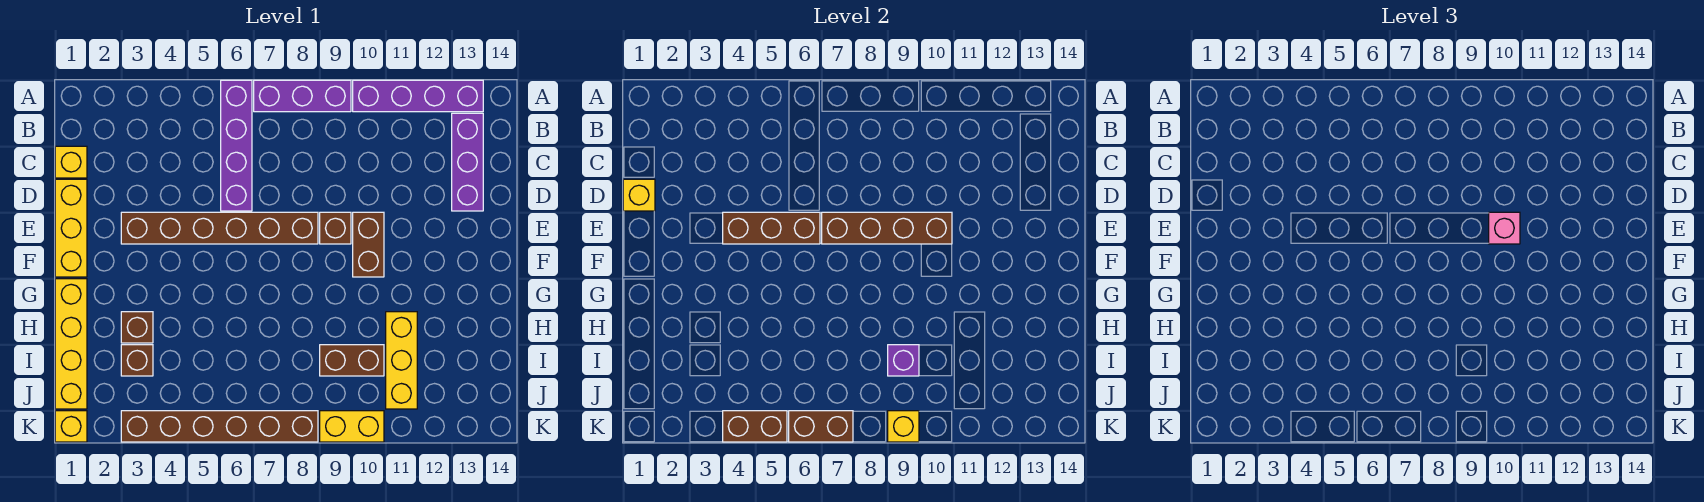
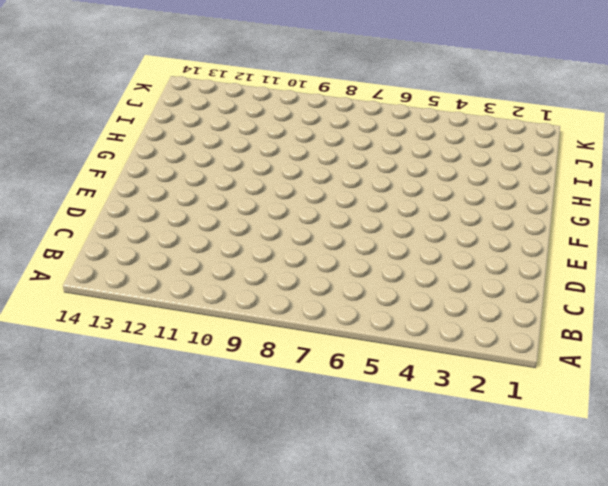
none -> purple brick A6:D6 level 1
none -> purple brick A7:A9 level 1
none -> purple brick A10:A13 level 1

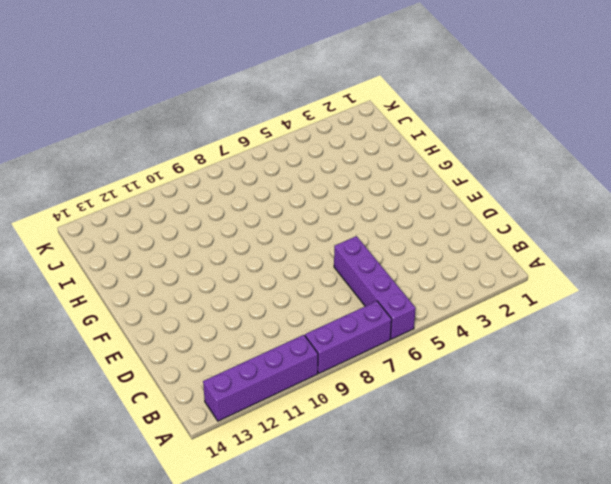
none -> purple brick B13:D13 level 1
none -> yellow brick C1 level 1
none -> yellow brick D1:F1 level 1

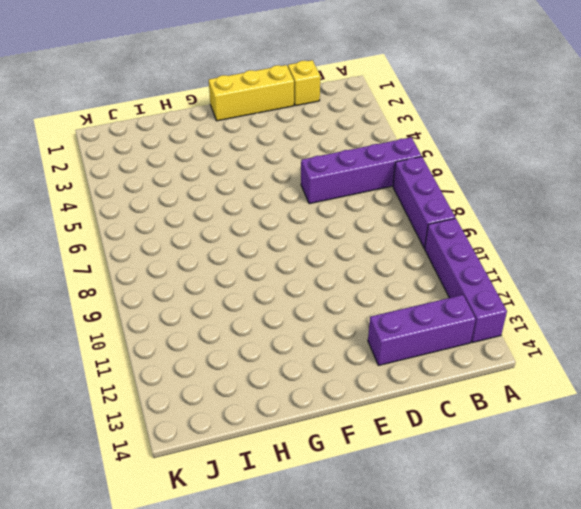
none -> brown brick E3:E8 level 1
none -> brown brick E9 level 1
none -> brown brick E10:F10 level 1

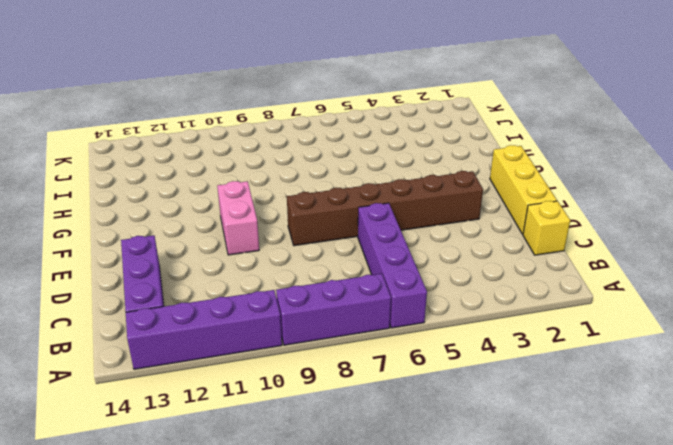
pink brick E10:F10 level 1 -> brown brick E10:F10 level 1
none -> brown brick E9 level 1
none -> yellow brick G1:J1 level 1
none -> brown brick H3 level 1

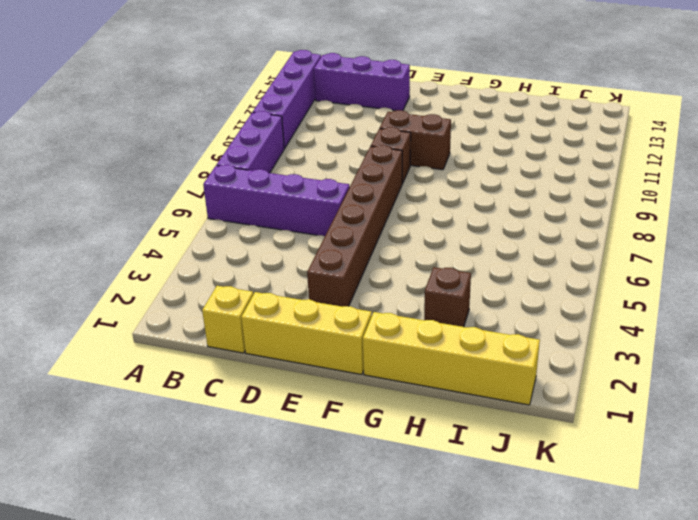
none -> yellow brick H11:J11 level 1
none -> brown brick I3 level 1
none -> brown brick I9:I10 level 1

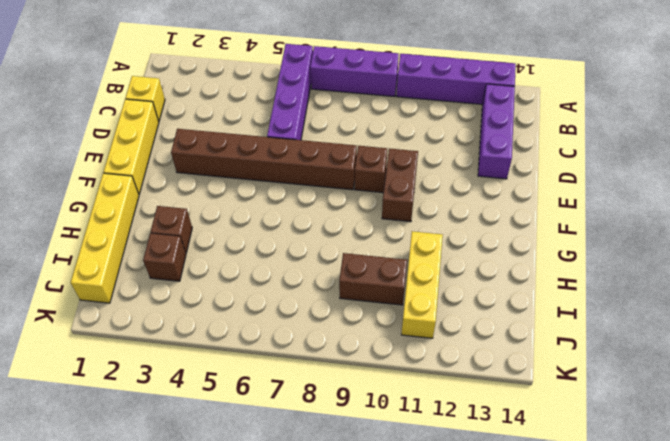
none -> yellow brick K1 level 1
none -> brown brick K3:K8 level 1
none -> yellow brick K9:K10 level 1

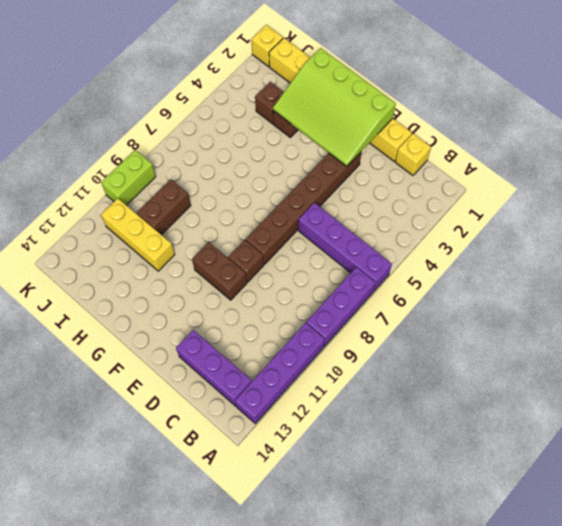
lime slope E1:H3 level 2 top 1 -> none
lime brick K9:K10 level 1 -> yellow brick K9:K10 level 1
none -> brown brick K3:K8 level 1
none -> yellow brick D1 level 2
none -> brown brick E4:E6 level 2

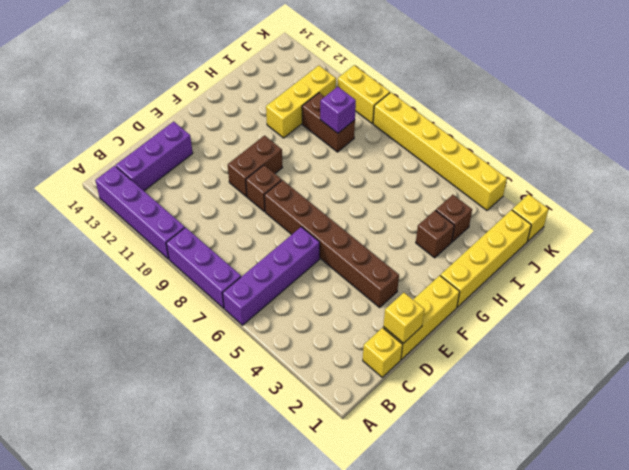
yellow brick K3:K8 level 1 -> brown brick K3:K8 level 1
none -> brown brick E4:E6 level 2
none -> brown brick E7:E10 level 2
none -> brown brick K4:K5 level 2

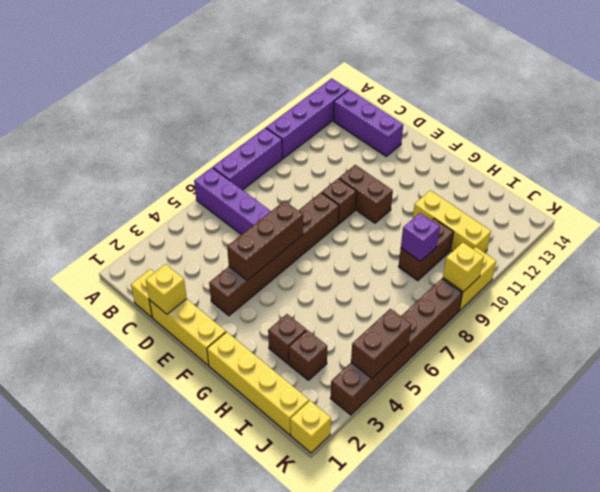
none -> brown brick E7:E10 level 2
none -> brown brick K6:K7 level 2
none -> pink brick E10 level 3

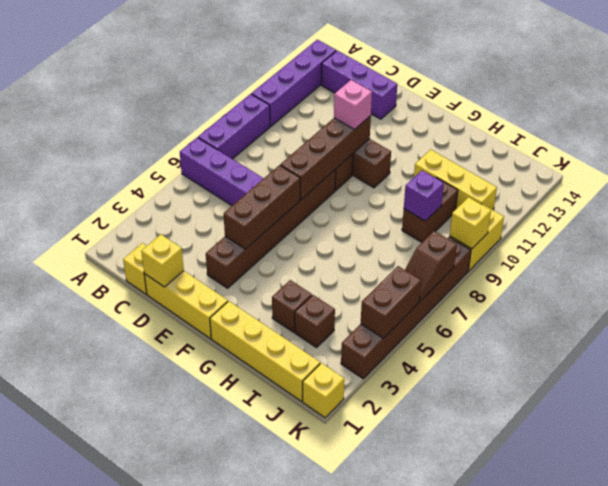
brown slope K6:K7 level 2 top 7 -> brown brick K6:K7 level 2

